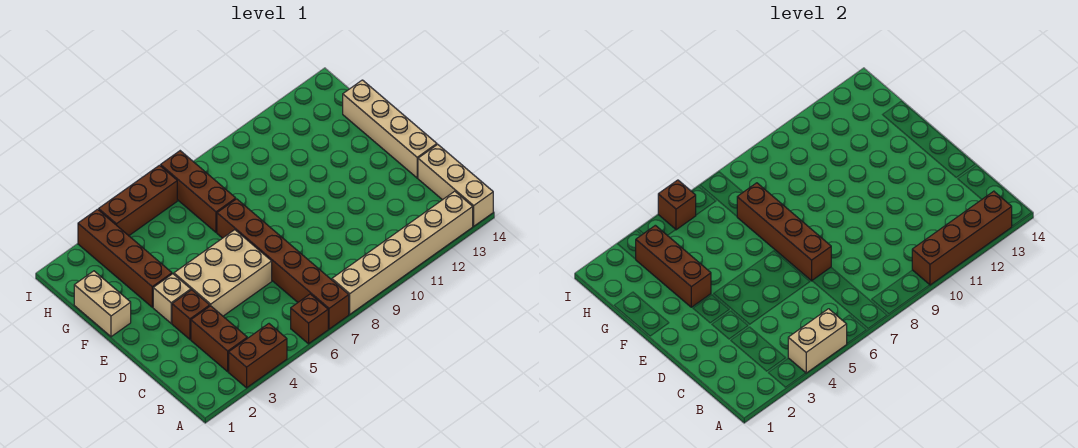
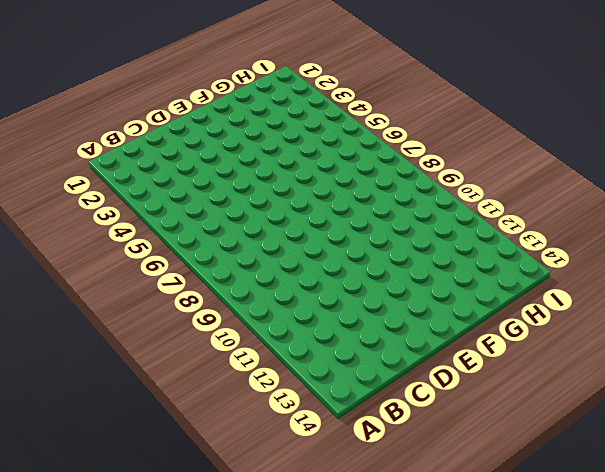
none -> brown brick A3:A4 level 1
none -> brown brick A6 level 1
none -> brown brick A7:F7 level 1

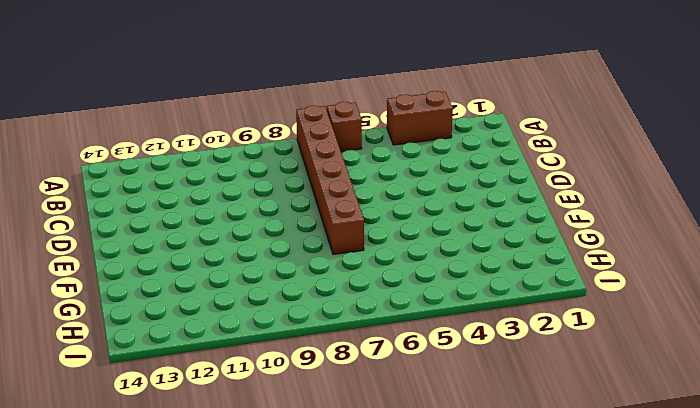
none -> tan brick A8:A13 level 1
none -> tan brick A14:C14 level 1
none -> brown brick B3:C3 level 1

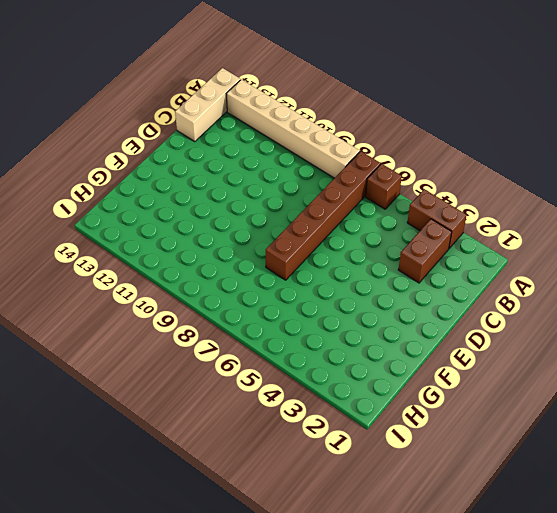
none -> brown brick D3 level 1
none -> tan brick D4:E6 level 1
none -> tan brick D14:G14 level 1

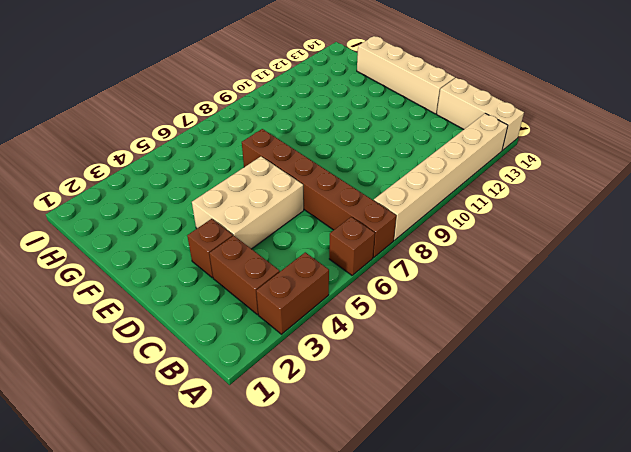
none -> tan brick E3 level 1
none -> tan brick F1:G1 level 1
none -> brown brick F3:I3 level 1

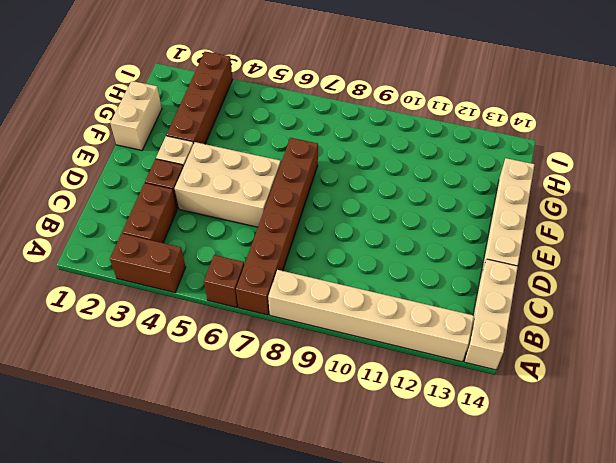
none -> brown brick G7:I7 level 1
none -> brown brick I4:I6 level 1
none -> tan brick A4:A5 level 2

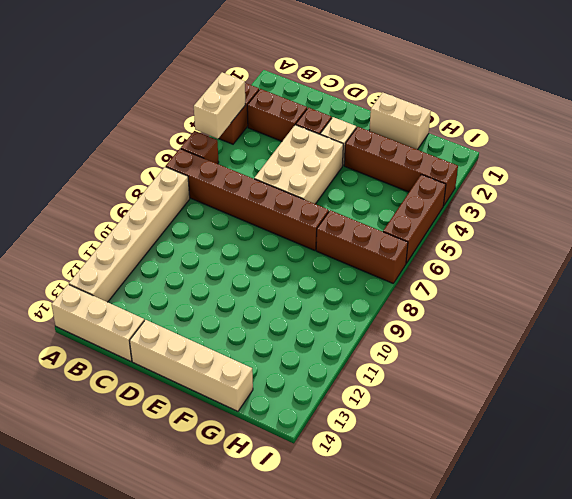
none -> brown brick A10:A13 level 2
none -> brown brick D7:G7 level 2
none -> brown brick F3:H3 level 2

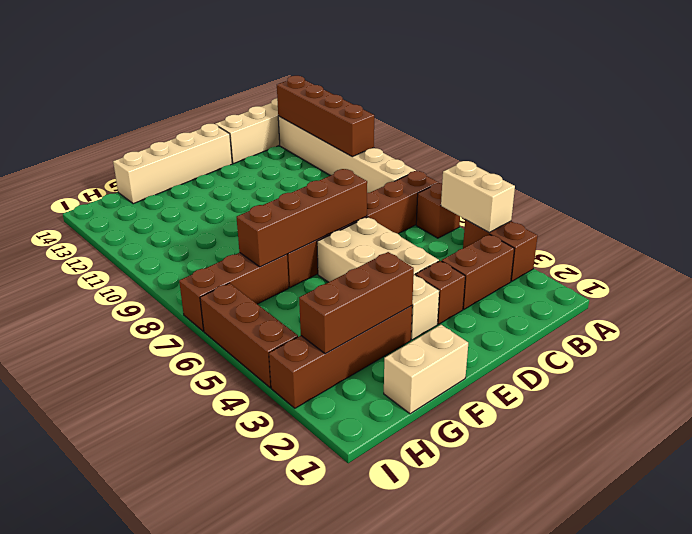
none -> brown brick I5 level 2

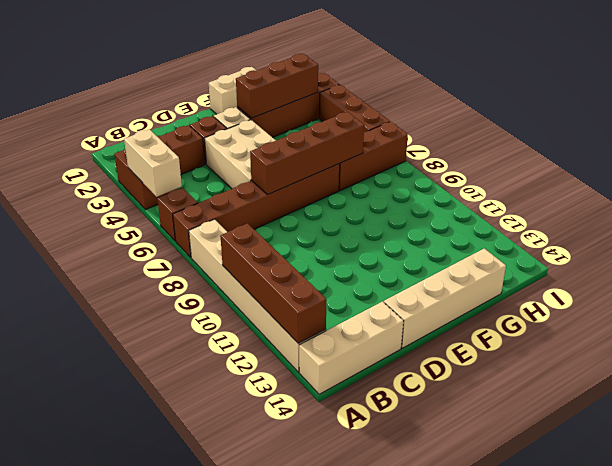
none -> brown brick I5 level 2

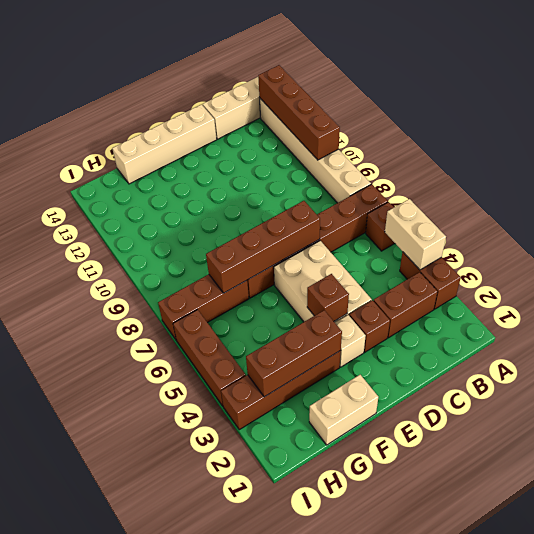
brown brick E4 level 2 -> brown brick I5 level 2

